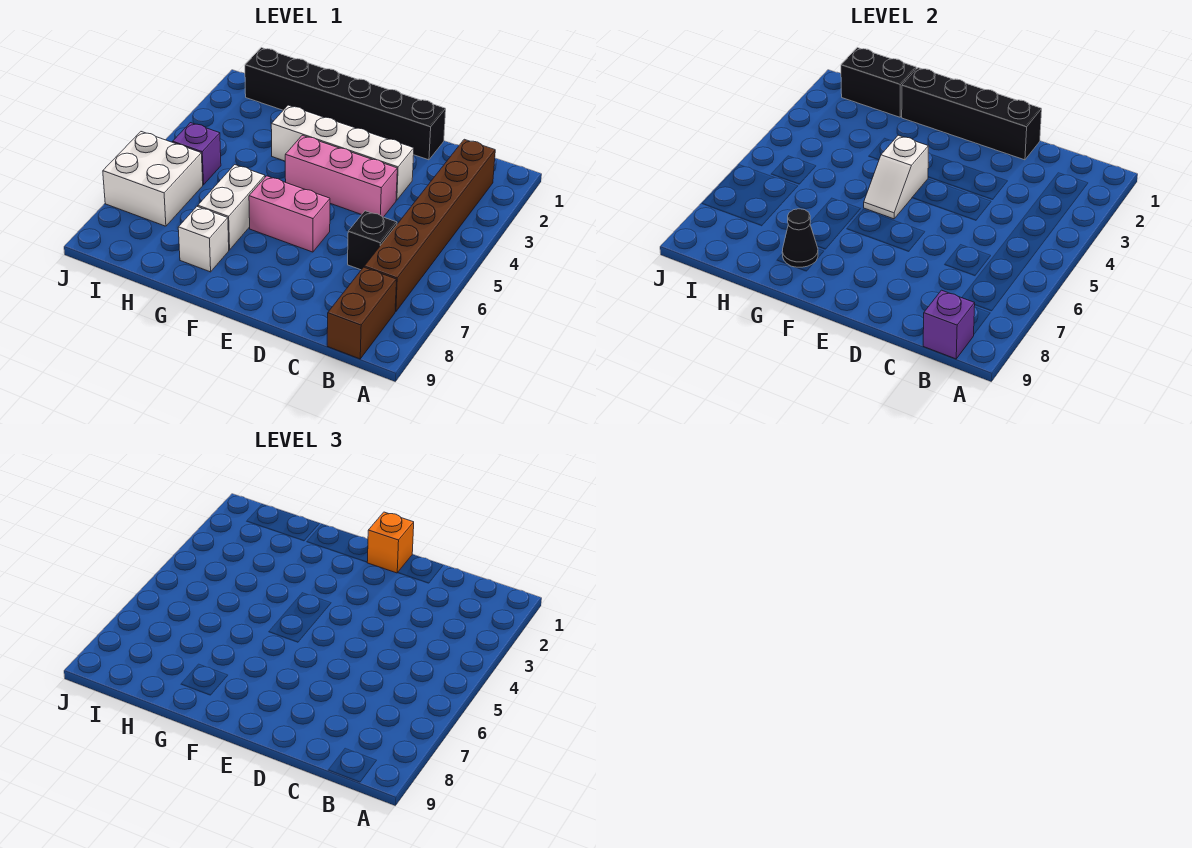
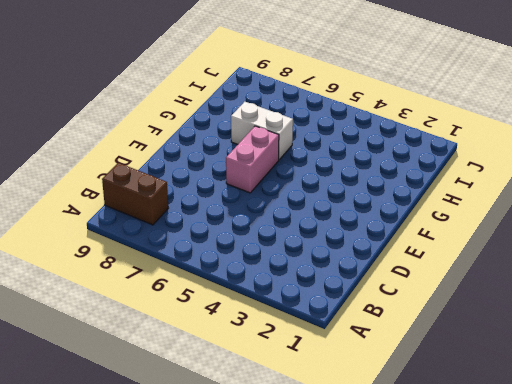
none -> brown brick B2:B7 level 1
none -> black brick C6 level 1
none -> black brick D1:I1 level 1

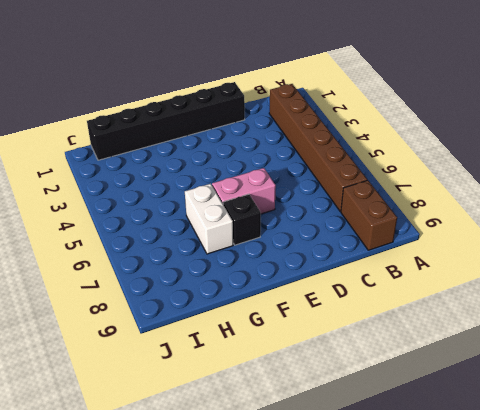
black brick F7 level 1 -> black brick C6 level 1
none -> white brick D3:G3 level 1
none -> pink brick D4:F4 level 1
none -> white brick G8 level 1

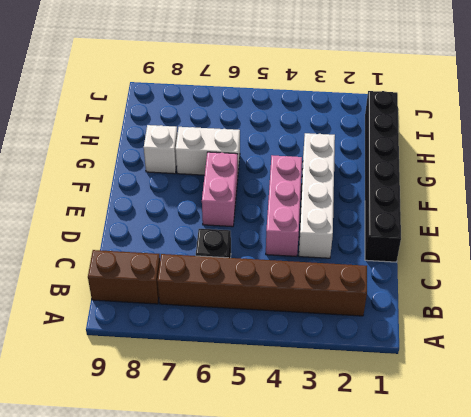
none -> purple brick I5 level 1
none -> white brick I6:J7 level 1
none -> purple brick B9 level 2

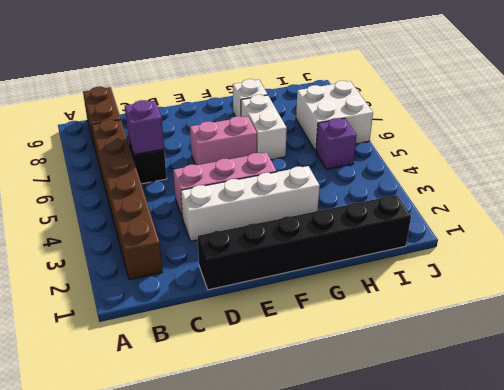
purple brick C6 level 2 -> purple brick B9 level 2
none -> black brick D1:G1 level 2
none -> white slope F4:F5 level 2 top 4
none -> black cone G8 level 2

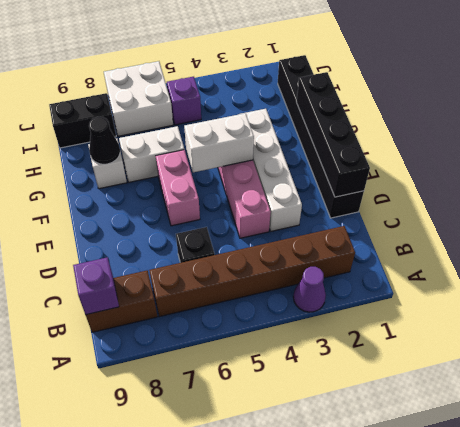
purple cone A3 level 1 -> none
white brick F4:F5 level 2 -> white slope F4:F5 level 2 top 4
black brick I8:I9 level 1 -> black brick H1:I1 level 2
none -> orange brick E1 level 3

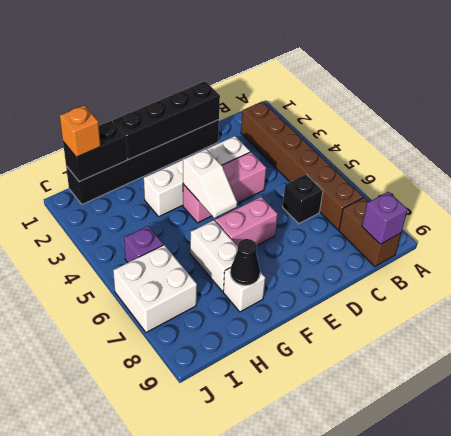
orange brick I1 level 3 -> orange brick E1 level 3

